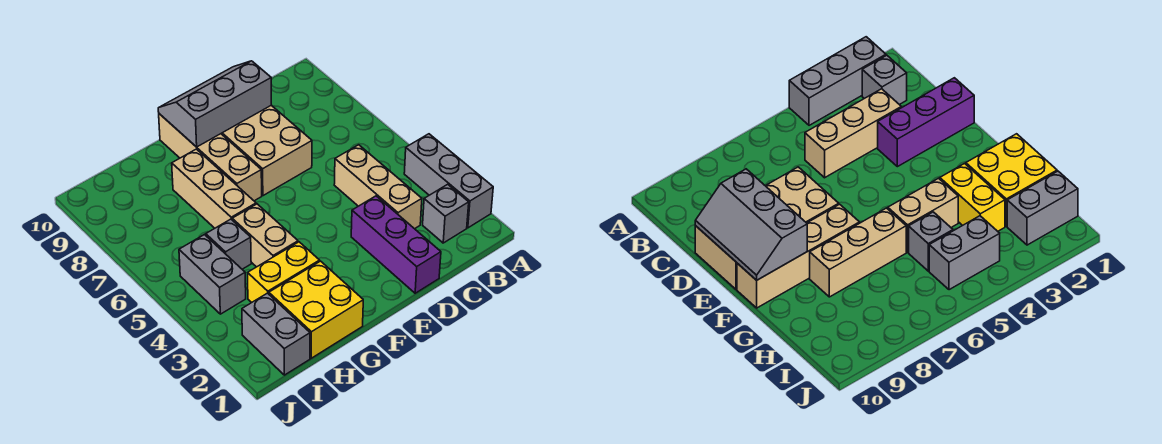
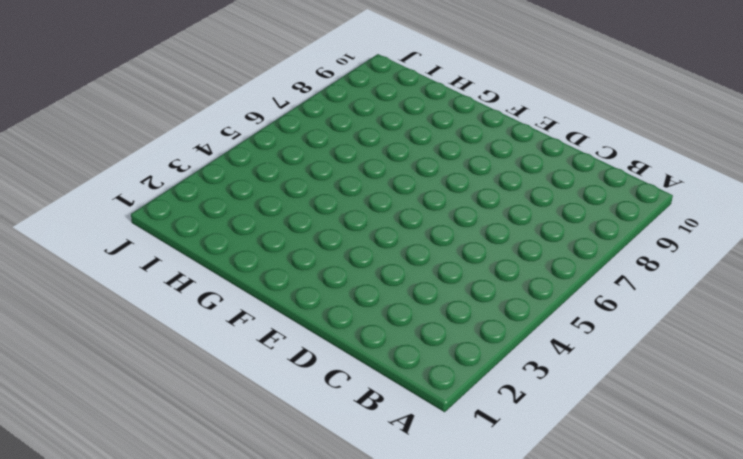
none -> grey brick A2:A4 level 1
none -> grey brick B2 level 1
none -> tan brick C3:C5 level 1

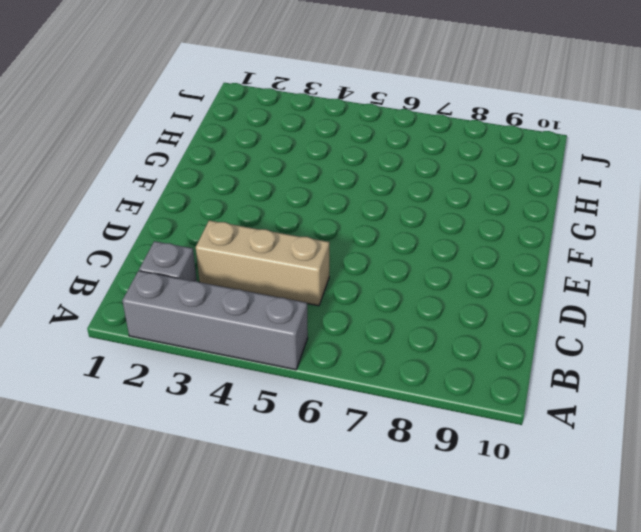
grey brick A2:A5 level 1 -> grey brick A2:A4 level 1
none -> purple brick D1:D3 level 1
none -> tan brick D7:E10 level 1
none -> tan brick F7:F10 level 1

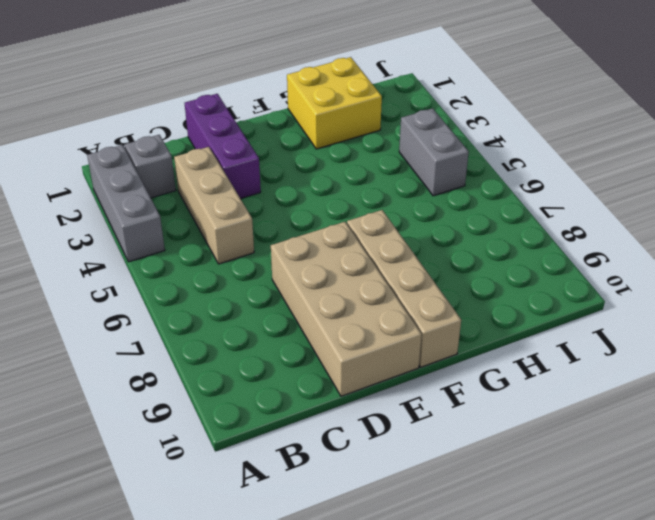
none -> yellow brick G3:H3 level 1
none -> tan brick G4:G5 level 1
none -> tan brick G6:G8 level 1

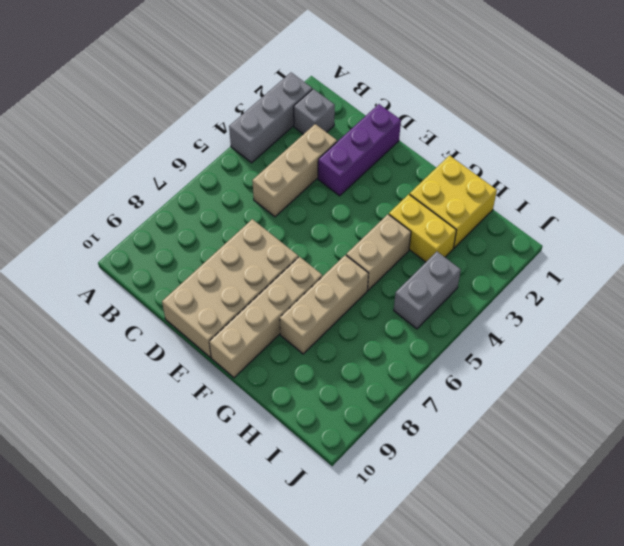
none -> grey brick H5 level 1
none -> grey brick I1:I2 level 1
none -> grey slope D9:F10 level 2 top 9

